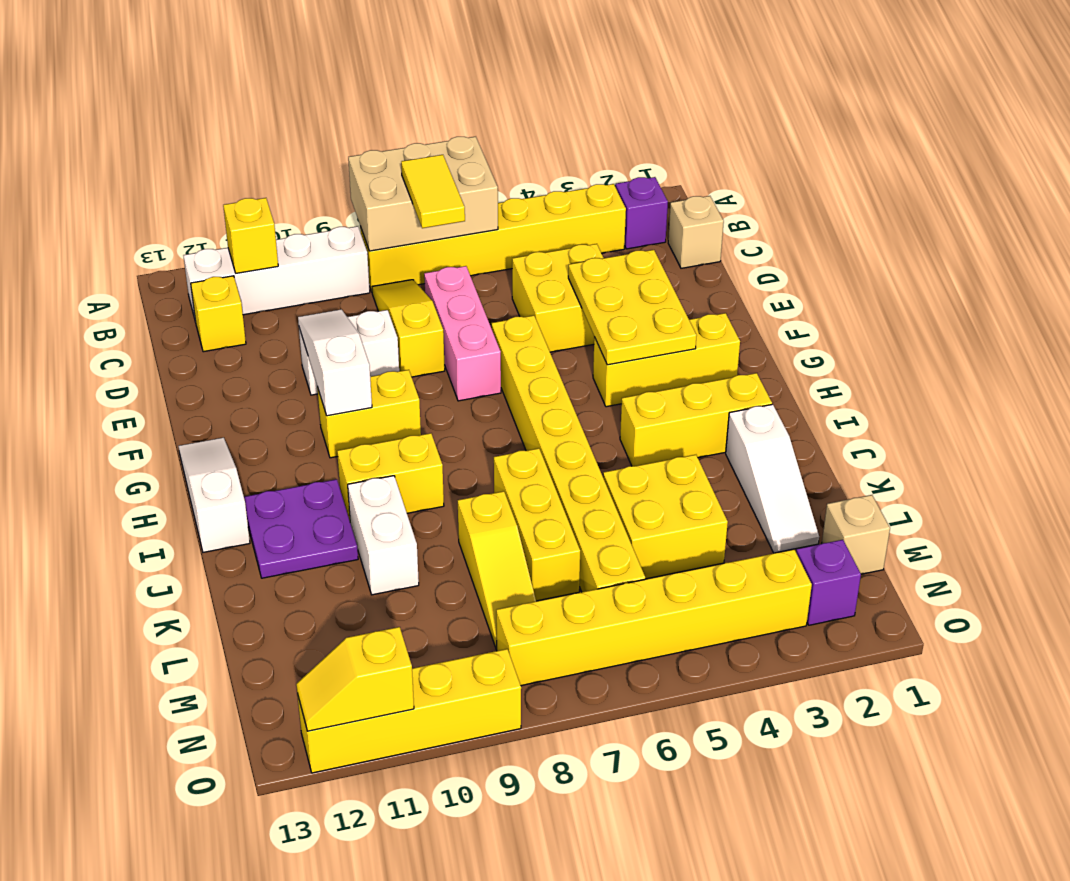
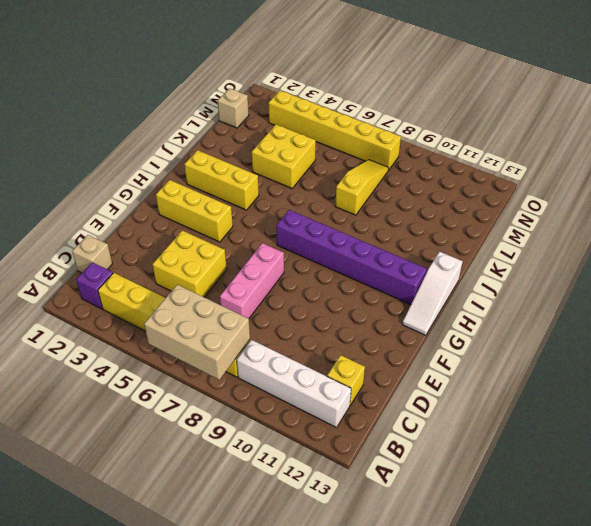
purple brick H7:H12 level 1 -> none
none -> yellow slope C8:E8 level 1 top E
none -> white brick E9:E10 level 1
none -> yellow brick F6:M6 level 1
none -> yellow brick G9:G10 level 1

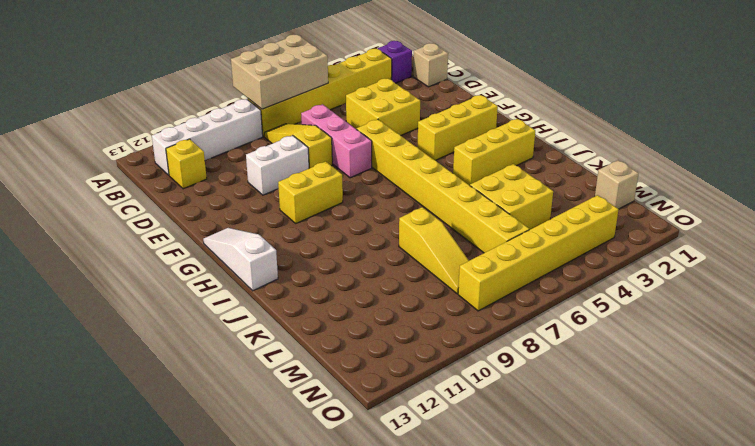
none -> yellow brick I9:I10 level 1
none -> purple plate I11:J12 level 1
none -> white slope J2:L2 level 1 top J
none -> yellow brick J7:L7 level 1

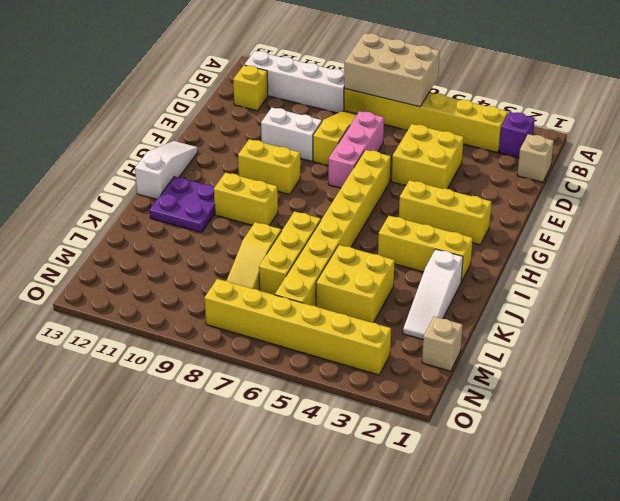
none -> white brick J10:K10 level 1
none -> purple brick N2 level 1
none -> yellow brick O9:O12 level 1
none -> yellow brick B11 level 2

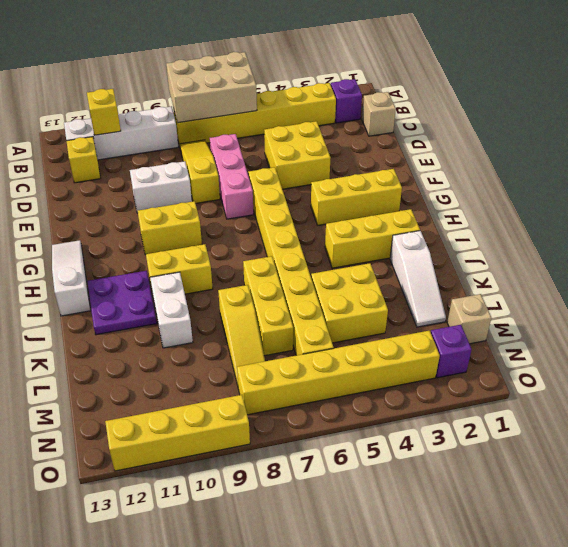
none -> yellow plate E3:G4 level 2
none -> white slope E10:G10 level 2 top G
none -> yellow slope O11:O12 level 2 top 11
none -> yellow tile B7:C7 level 3

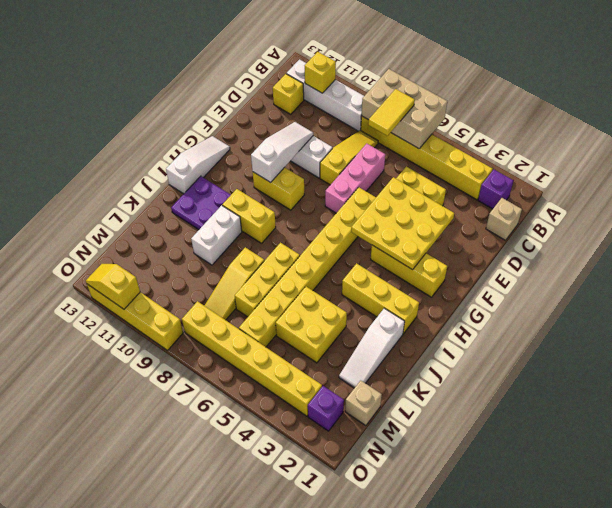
yellow plate E3:G5 level 2 -> yellow plate E3:G4 level 2

